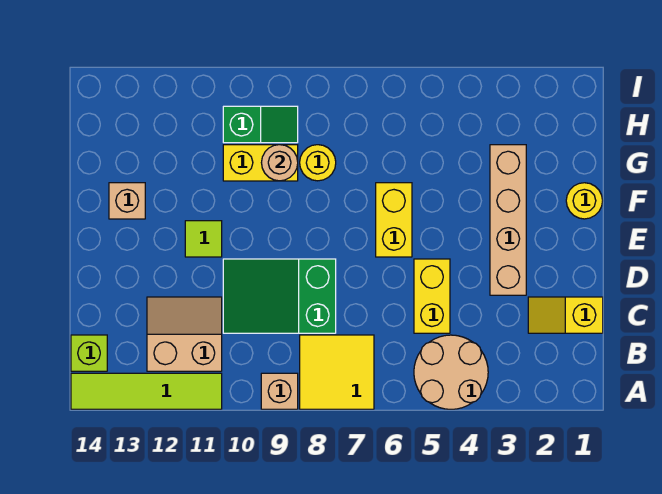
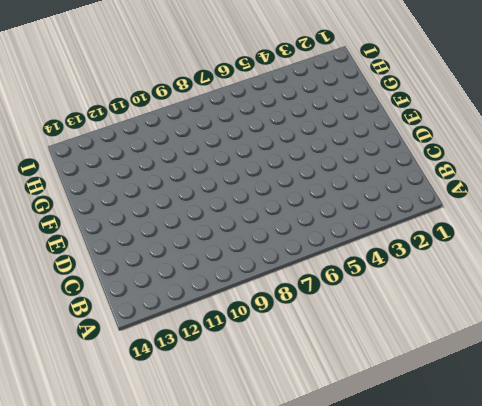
none -> tan round brick A4:B5 level 1
none -> yellow tile A7:B8 level 1
none -> tan brick A9 level 1

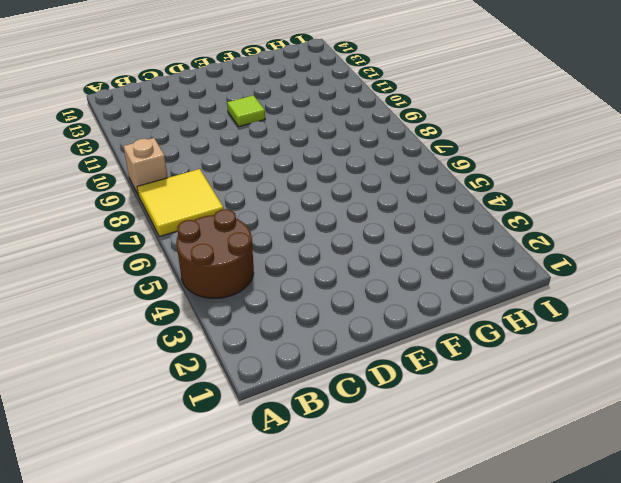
brown round brick A4:B5 level 1 -> tan round brick A4:B5 level 1
none -> lime tile A11:A14 level 1
none -> tan slope B11:C12 level 1 top B
none -> lime brick B14 level 1

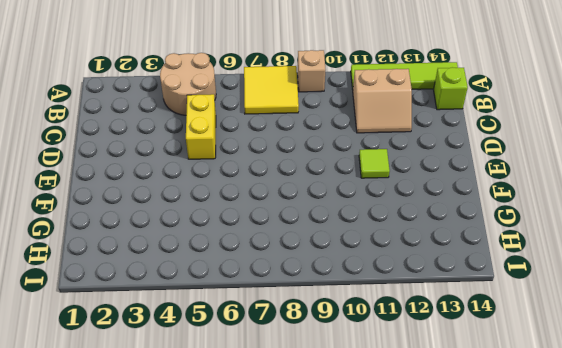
none -> yellow slope C1:C2 level 1 top 1
none -> green slope C8:D10 level 1 top 8
none -> tan brick D3:G3 level 1

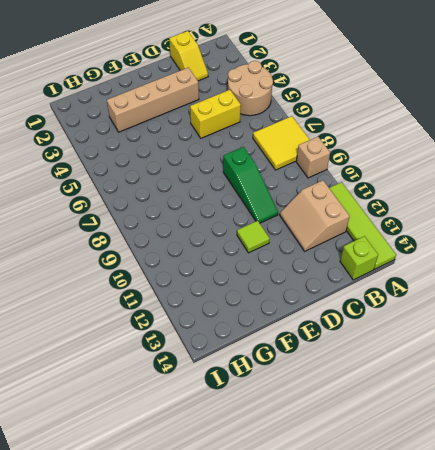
green slope D8:D10 level 1 top 8 -> green slope C8:D10 level 1 top 8
none -> yellow brick E6:F6 level 1
none -> yellow round brick F1 level 1
none -> tan brick F13 level 1

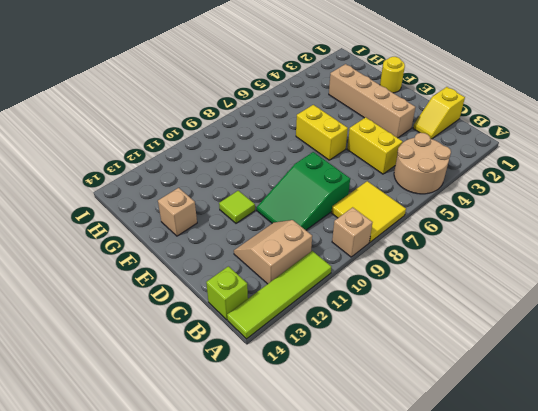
none -> yellow round brick G8 level 1
none -> yellow brick G9:G10 level 1
none -> green slope H9:H10 level 1 top 10

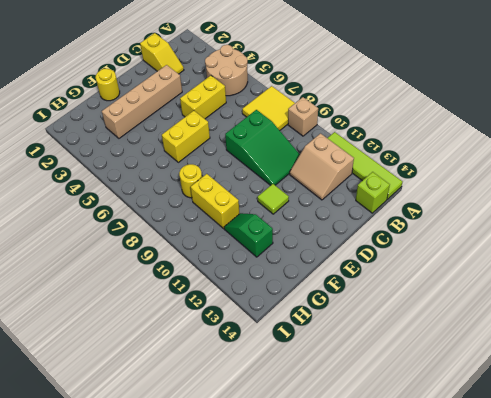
green slope G11:G12 level 1 top 12 -> green slope H9:H10 level 1 top 10
none -> tan brick F13 level 1
none -> tan round brick G9 level 2

